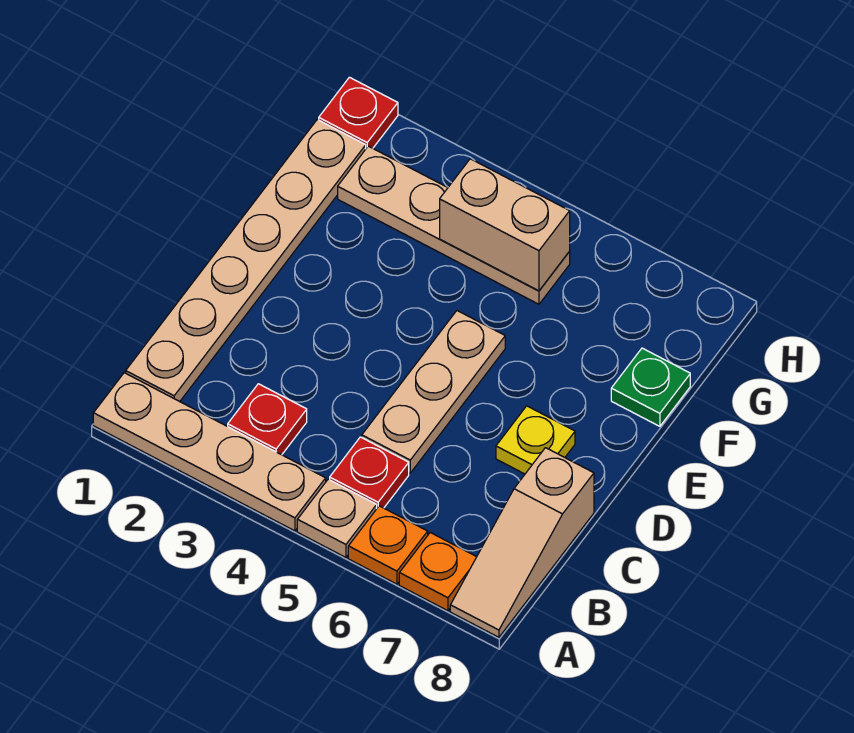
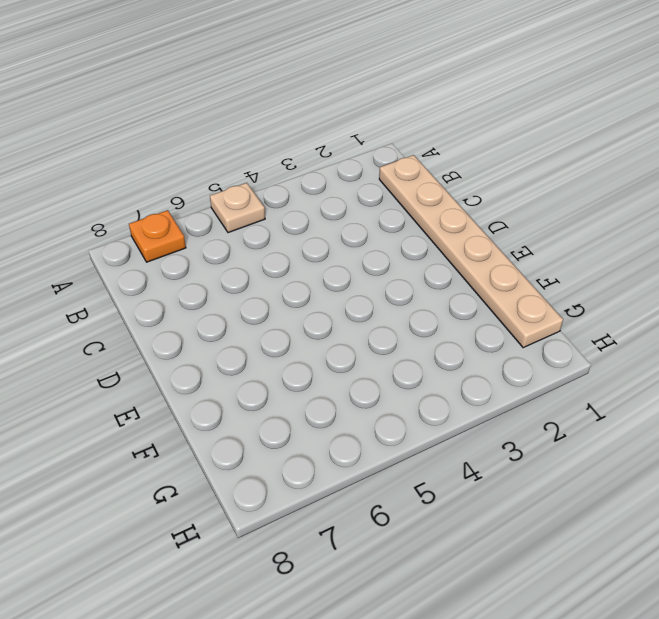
none -> tan plate A1:A4 level 1
none -> orange plate A6 level 1
none -> tan slope A8:C8 level 1 top C

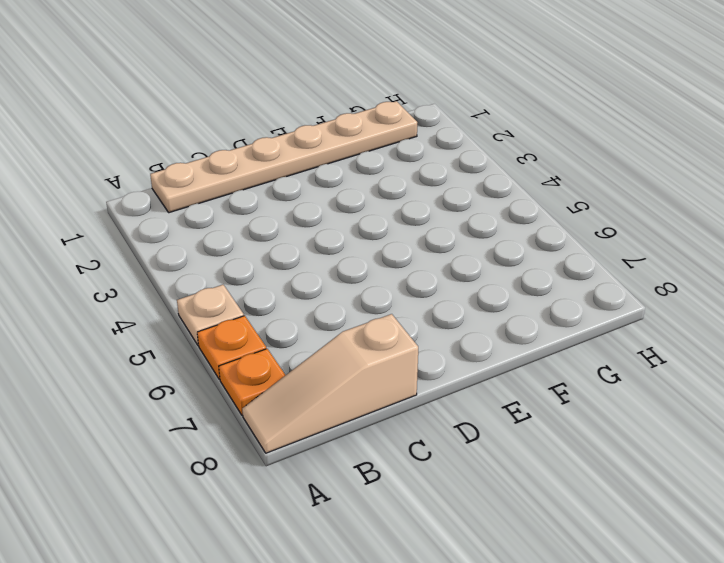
none -> tan plate A1:A4 level 1
none -> red plate B3 level 1
none -> red plate B5 level 1

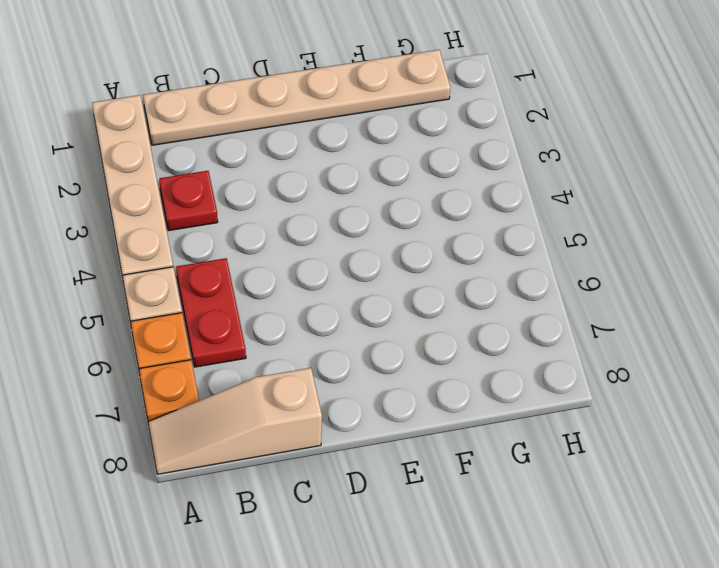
red plate B5:B6 level 1 -> red plate B5 level 1
none -> tan plate C5:E5 level 1
none -> yellow plate D7 level 1
none -> green plate F8 level 1

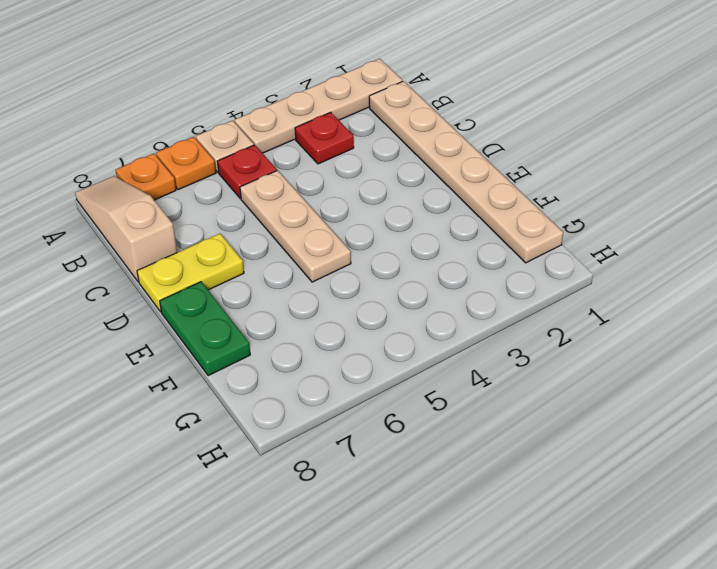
yellow plate D7:D8 level 1 -> yellow plate D7 level 1
green plate E8:F8 level 1 -> green plate F8 level 1
none -> tan plate G2:G5 level 1
none -> red plate H1 level 1
none -> tan brick G4:G5 level 2

